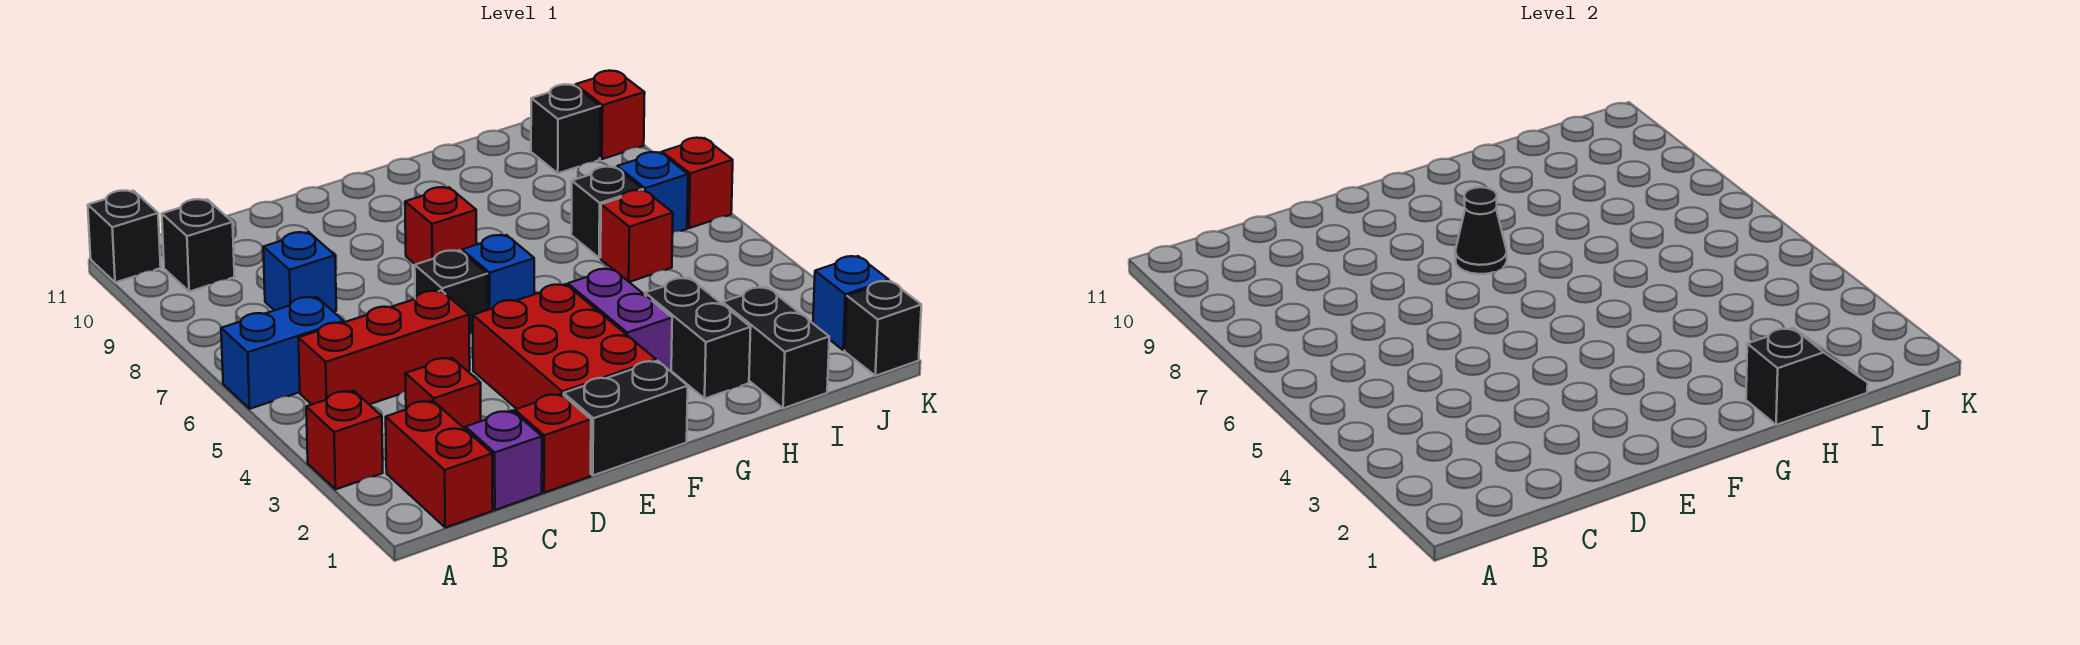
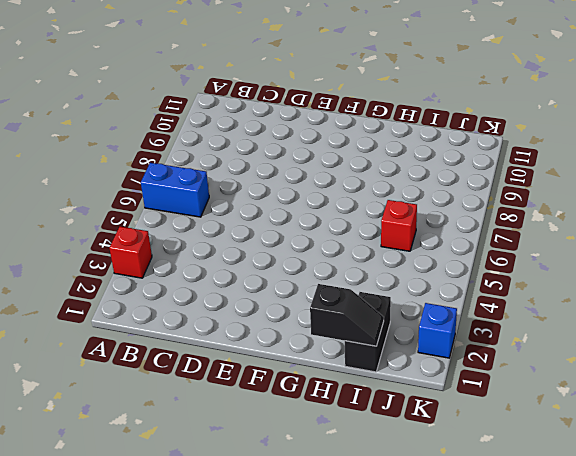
none -> black brick A11 level 1
none -> red brick B1:B2 level 1
none -> red brick B5:D5 level 1

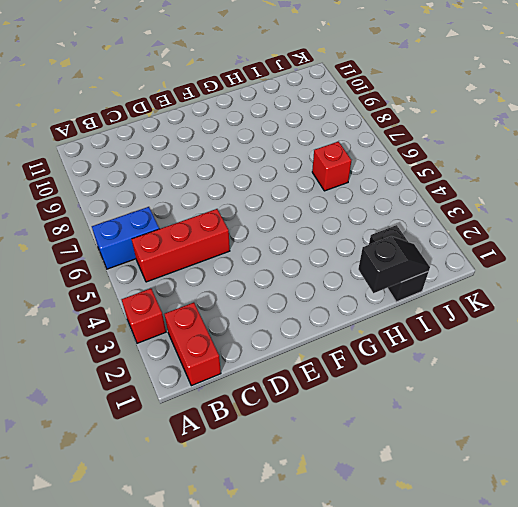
none -> black brick A11 level 1
none -> black brick B10 level 1
none -> purple brick C1 level 1

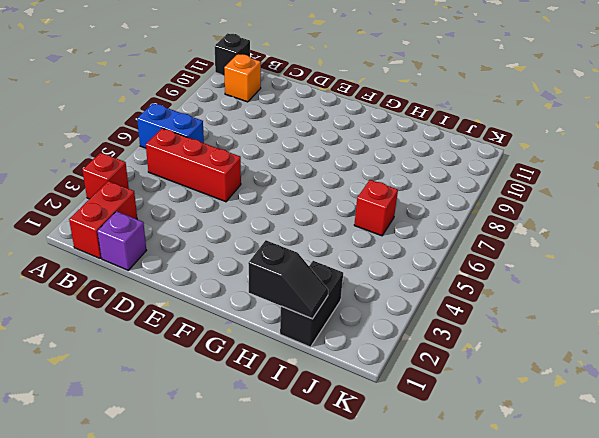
orange brick B10 level 1 -> black brick B10 level 1
none -> red brick C3 level 1
none -> blue brick C8 level 1
none -> red brick D1 level 1

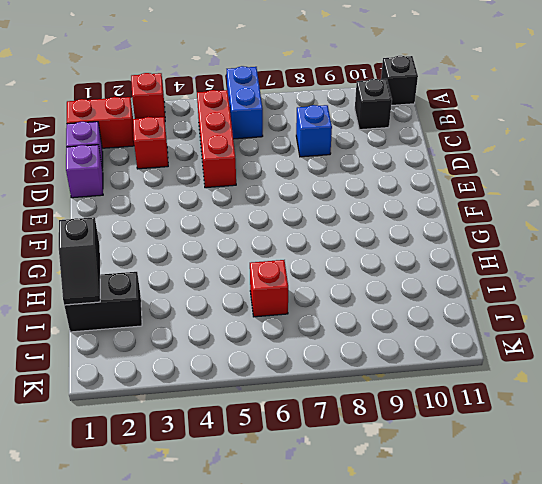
purple brick D1 level 1 -> red brick D1 level 1
none -> black brick E1:F1 level 1
none -> red brick E2:F4 level 1
none -> black brick E6 level 1

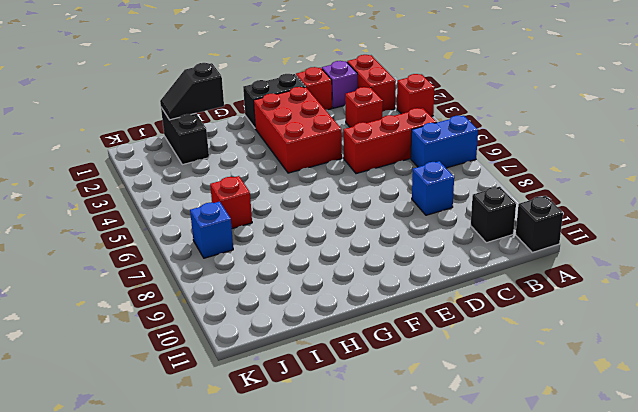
none -> black brick E6 level 1
none -> blue brick F6 level 1
none -> red brick F8 level 1

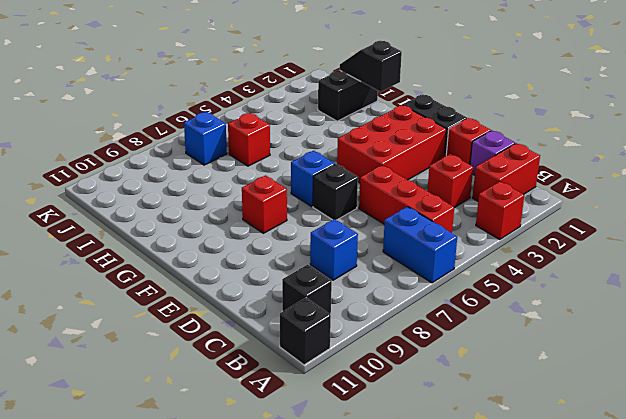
none -> purple brick G3:G4 level 1
none -> black brick H2:H3 level 1
none -> black brick I7 level 1

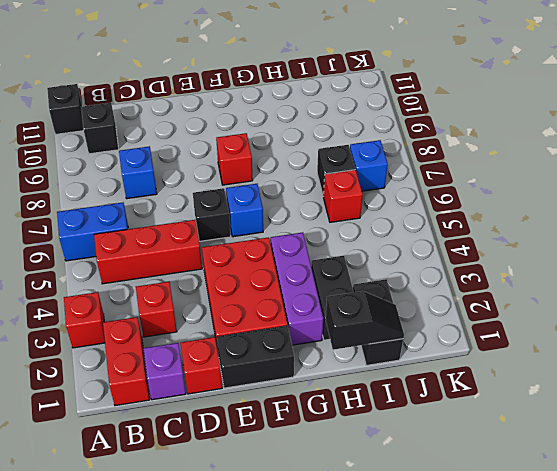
purple brick G2:G4 level 1 -> purple brick G3:G4 level 1
none -> black brick J10 level 1
none -> black brick K1 level 1
none -> blue brick K2 level 1

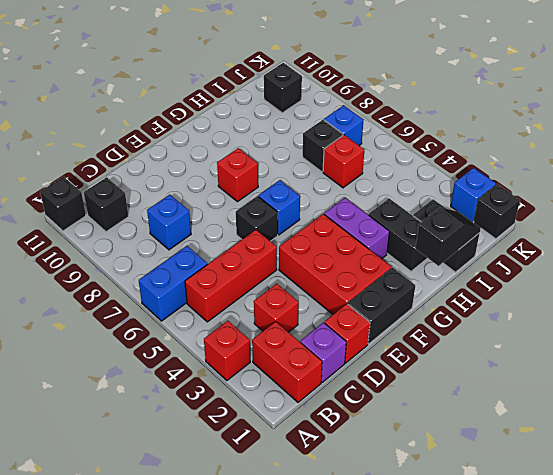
none -> red brick K7 level 1
none -> red brick K10 level 1
none -> black cone F8 level 2

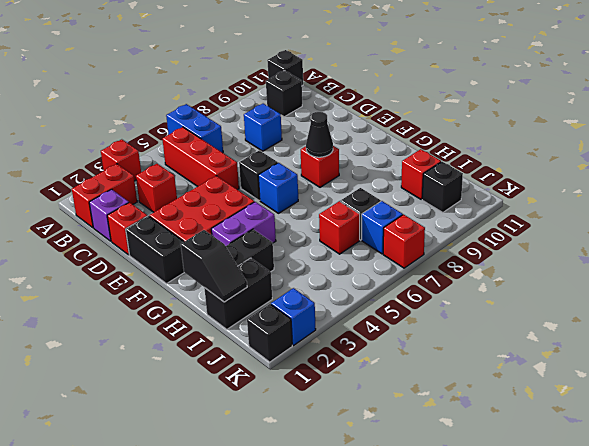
red brick I10 level 1 -> red brick K10 level 1

